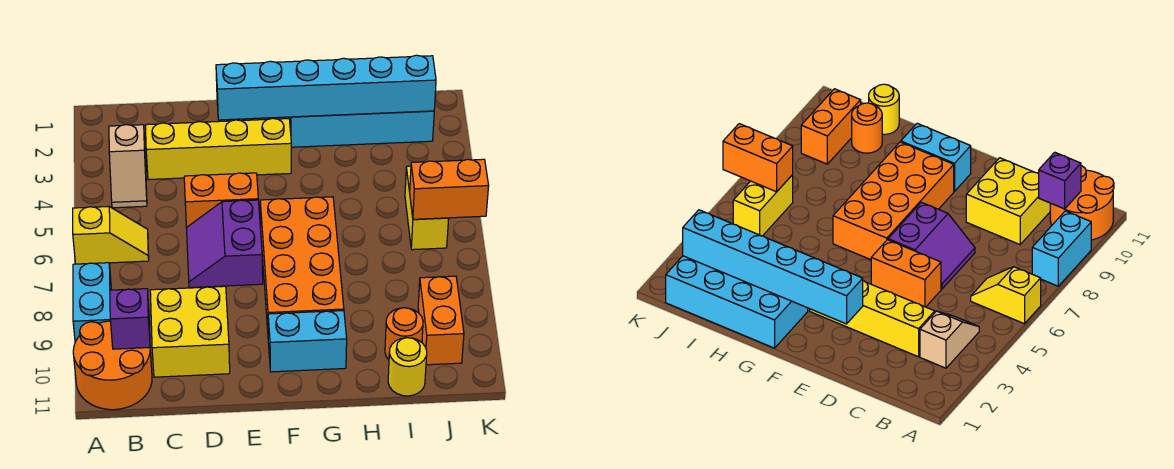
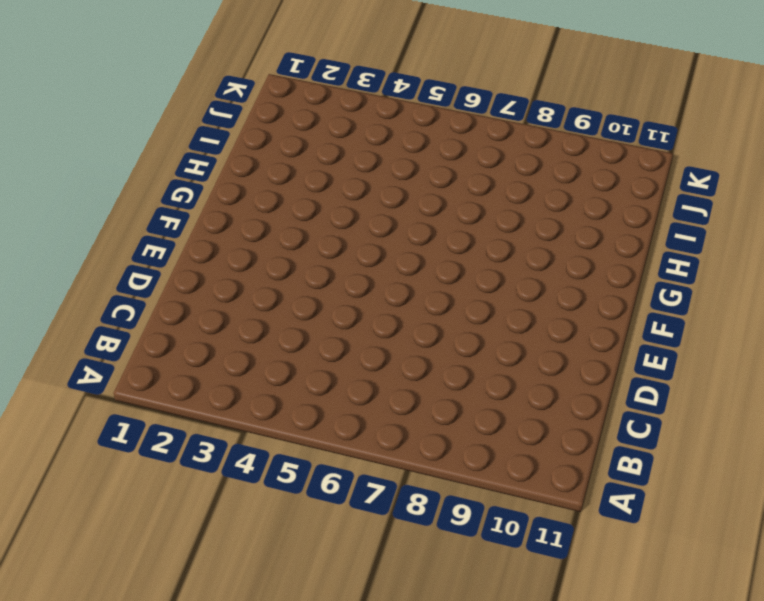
none -> yellow slope A6:B6 level 1 top A
none -> cyan brick A8:A9 level 1
none -> orange round brick A10:B11 level 1

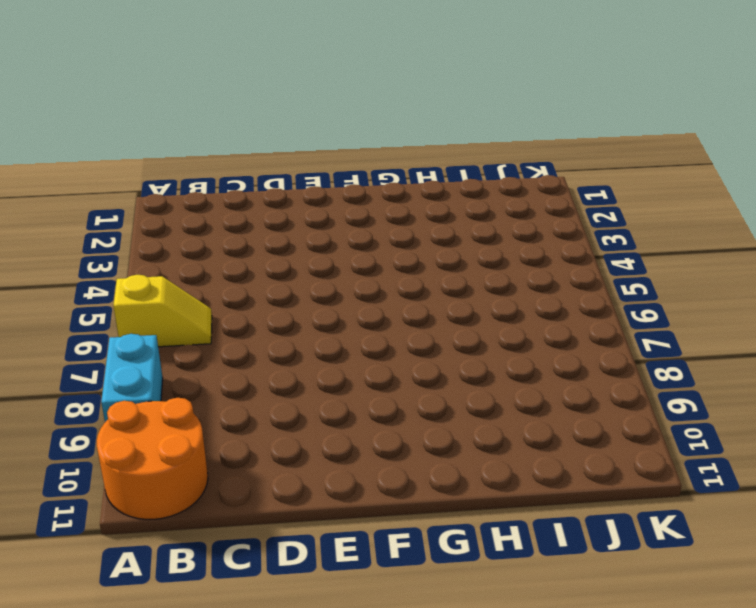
none -> tan slope B3:B4 level 1 top 3
none -> yellow brick C3:F3 level 1
none -> yellow brick C9:D10 level 1

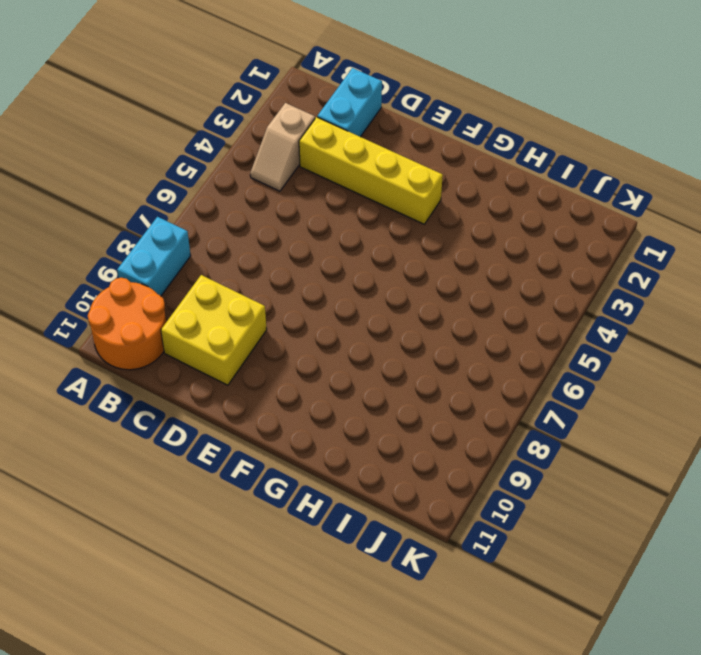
cyan brick C1:C2 level 1 -> cyan brick F10:G10 level 1
none -> yellow slope A6:B6 level 1 top A
none -> orange brick D5:E5 level 1
none -> purple slope D6:E7 level 1 top E

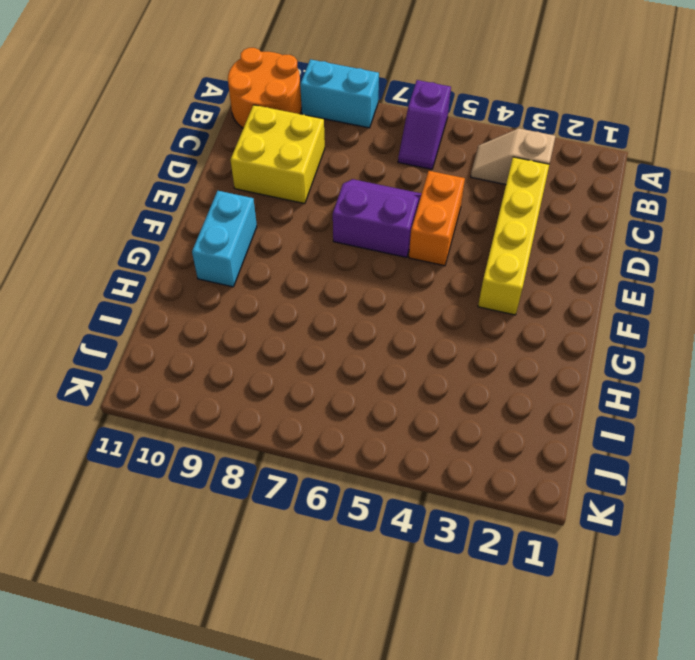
purple slope A6:B6 level 1 top A -> yellow slope A6:B6 level 1 top A
none -> orange brick F6:G9 level 1
none -> cyan brick G1:J2 level 1
none -> orange round brick I10 level 1

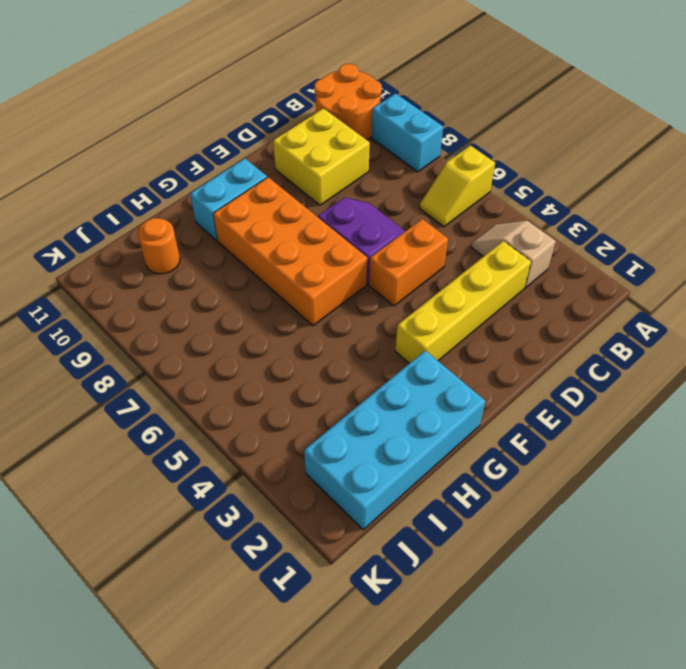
none -> yellow round brick I11 level 1
none -> yellow brick J5:J6 level 1
none -> orange brick J9:J10 level 1

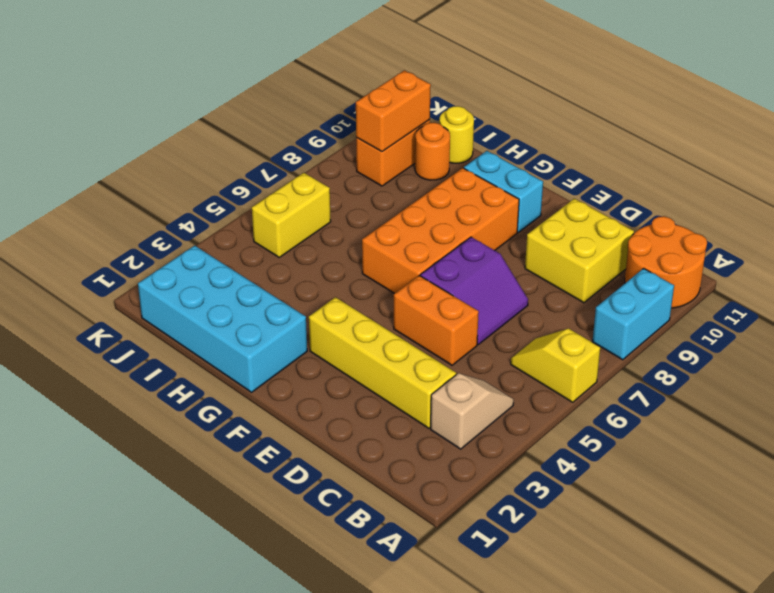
orange brick J9:J10 level 2 -> orange brick J6:K6 level 2
none -> purple brick B10 level 2
none -> cyan brick E2:J2 level 2

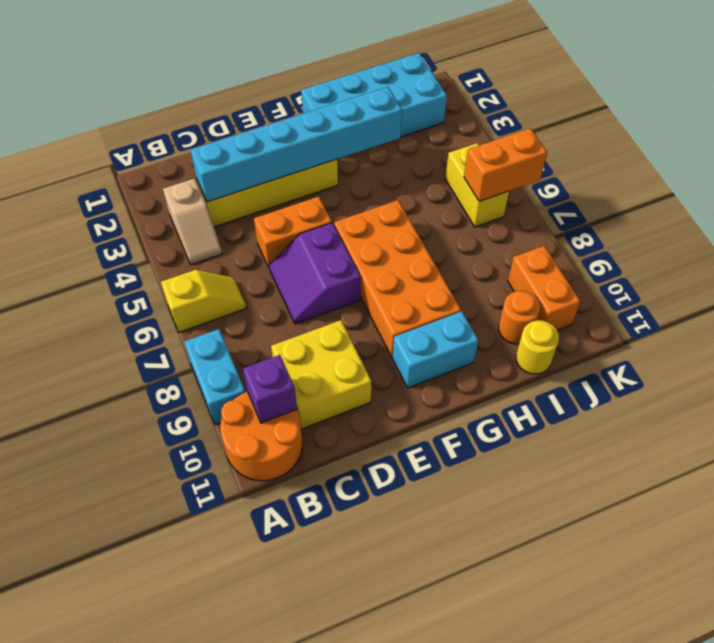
cyan brick C3:H3 level 2 -> cyan brick E2:J2 level 2

